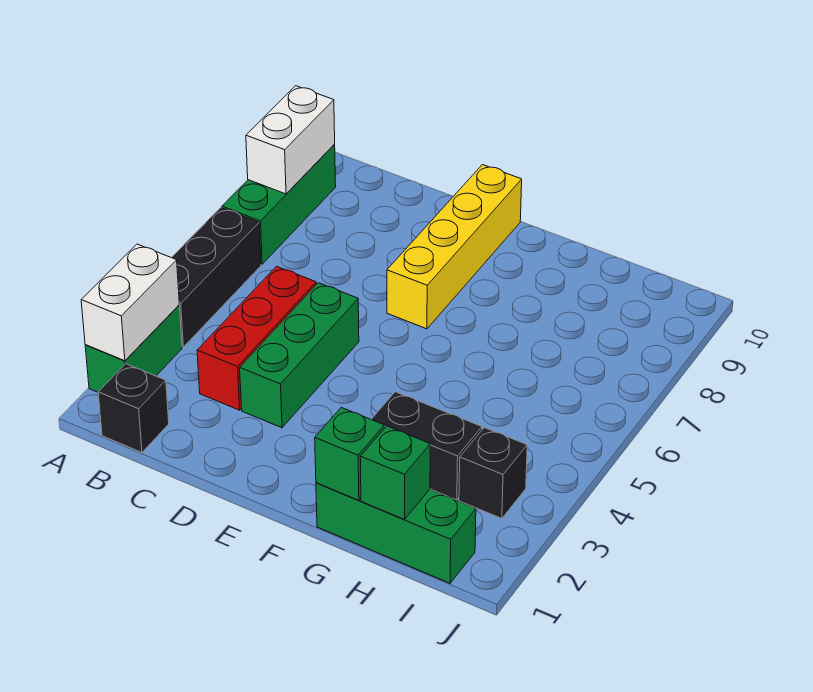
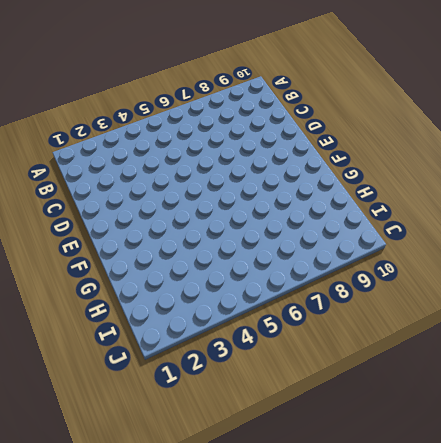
none -> green brick A2:A3 level 1
none -> black brick A4:A6 level 1
none -> green brick A7:A9 level 1

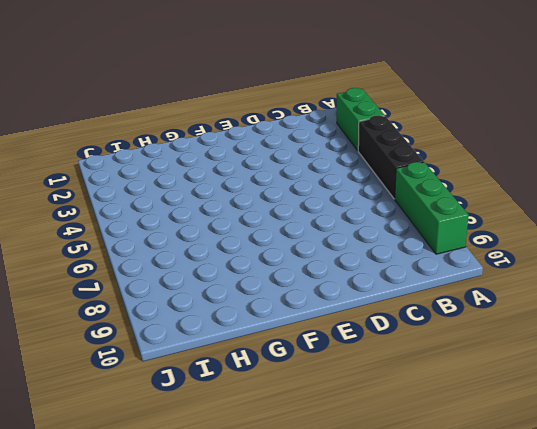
none -> black brick B1 level 1
none -> red brick C3:C5 level 1
none -> green brick D3:D5 level 1

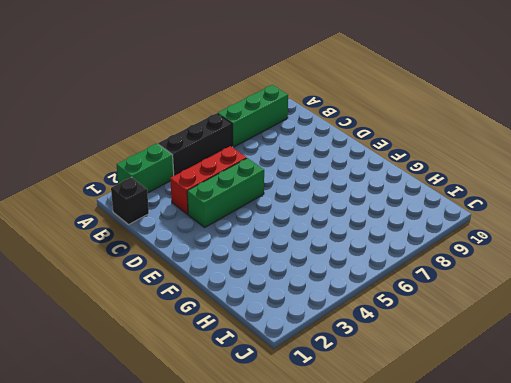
none -> yellow brick E7:E10 level 1
none -> green brick G1:I1 level 1
none -> black brick G3:H3 level 1

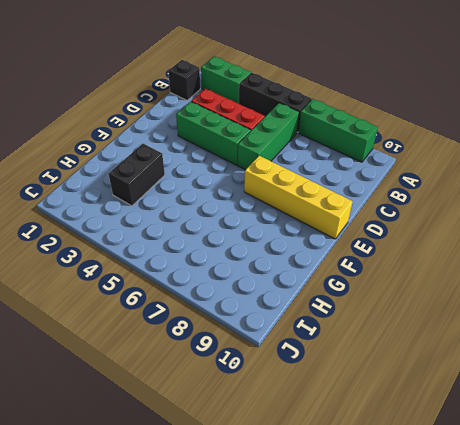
green brick B6:D6 level 1 -> green brick G1:I1 level 1
none -> black brick I3 level 1
none -> white brick A2:A3 level 2
none -> white brick A8:A9 level 2

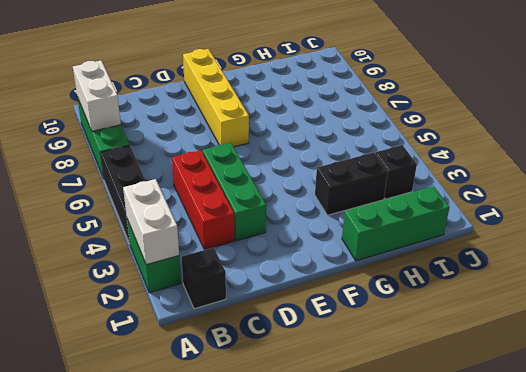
none -> green brick G1 level 2
none -> green brick H1 level 2

